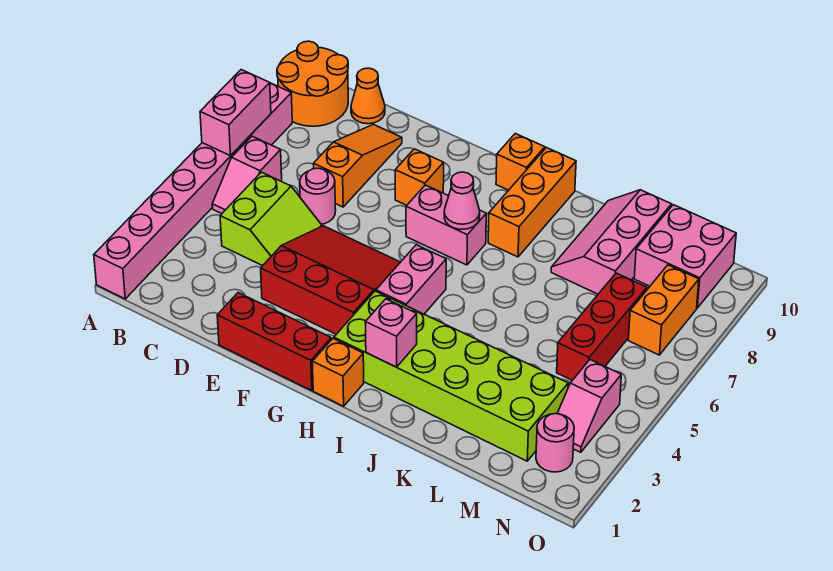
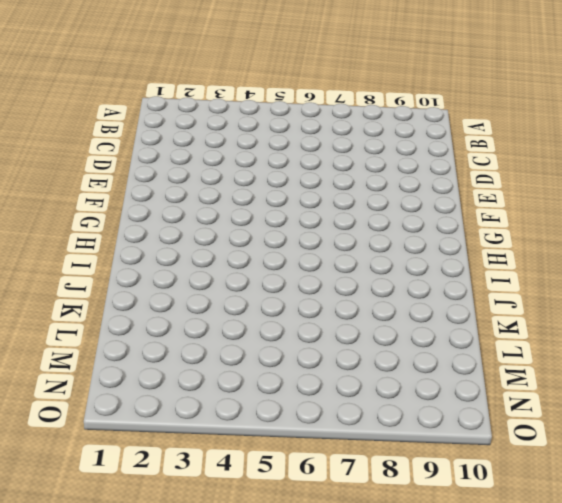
none -> pink brick A1:A8 level 1
none -> orange round brick A9:B10 level 1
none -> pink slope B5:B6 level 1 top 6

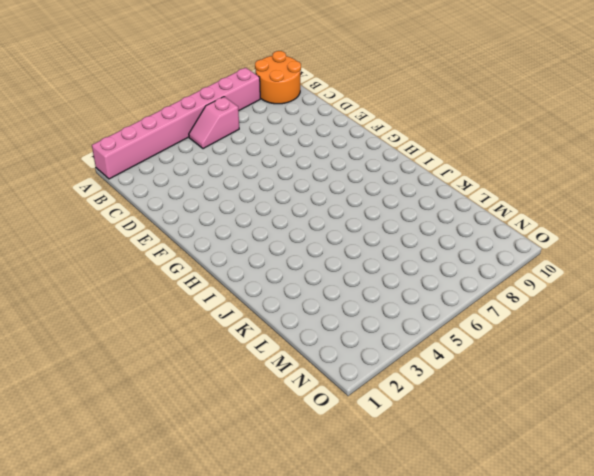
none -> lime slope C4:D5 level 1 top C
none -> orange cone C10 level 1
none -> pink round brick D6 level 1

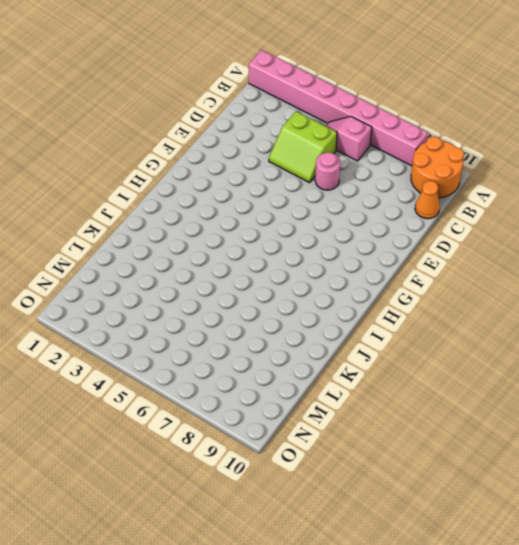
none -> orange slope D7:D9 level 1 top 7
none -> red brick E1:G1 level 1
none -> red slope E3:G5 level 1 top 3

